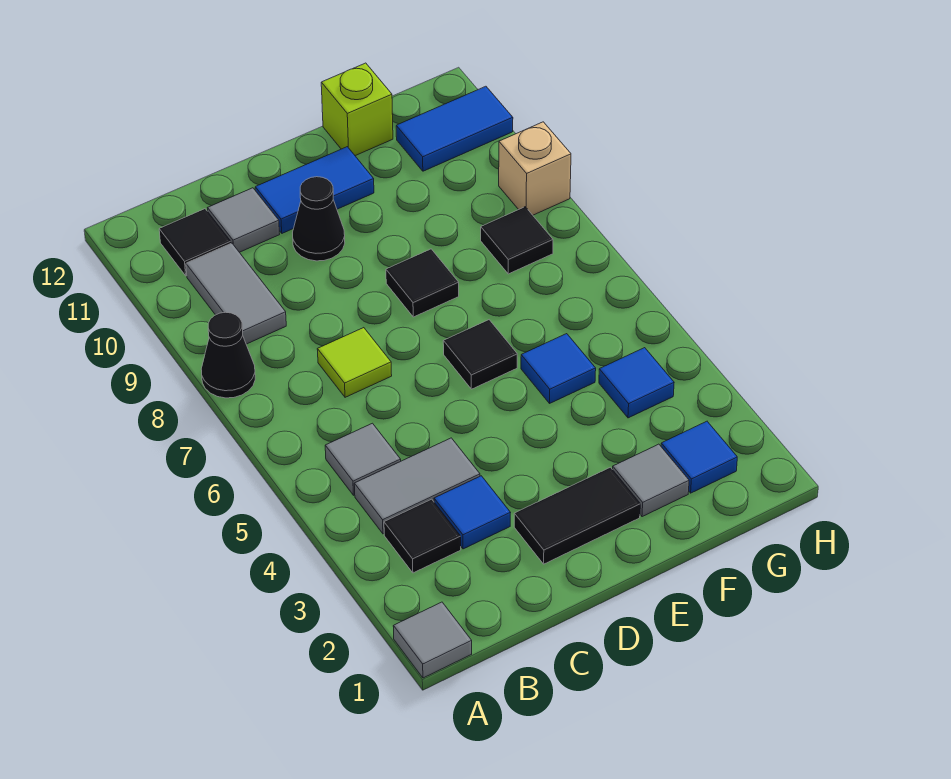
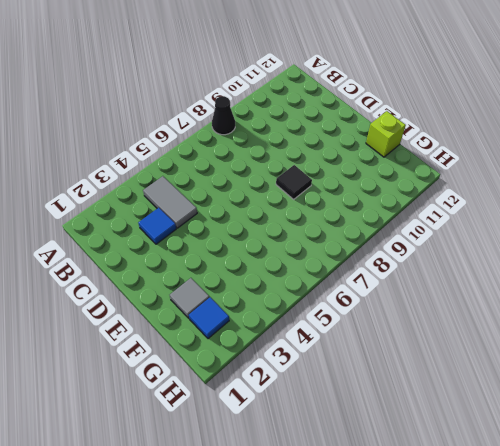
none -> grey tile A1 level 1
none -> black tile B3 level 1
none -> grey tile B5 level 1

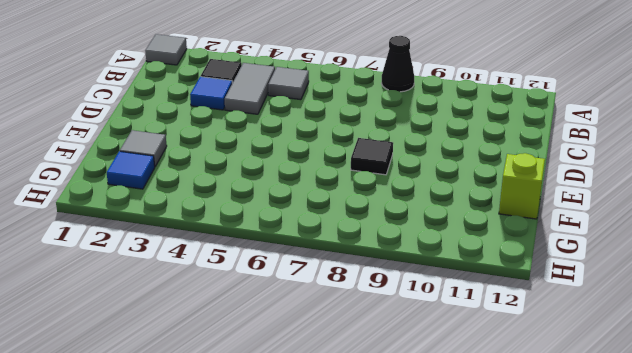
none -> grey tile B9:B10 level 1
none -> black tile B11 level 1
none -> lime tile C7 level 1

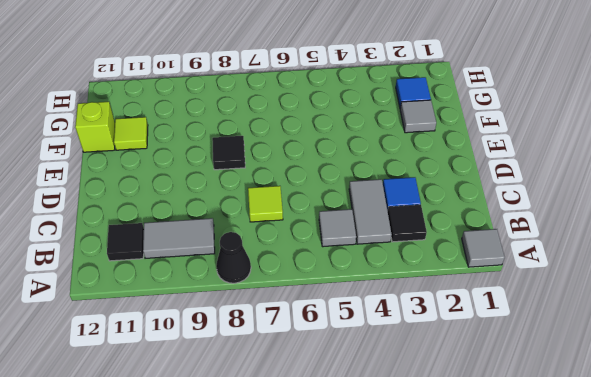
lime tile F11 level 1 -> none
none -> grey tile C11 level 1
none -> black tile D2:E2 level 1
none -> black cone D10 level 1

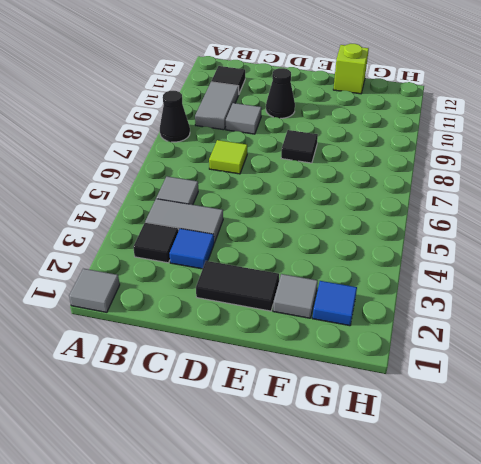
grey tile C9 level 1 -> grey tile C11 level 1
none -> blue tile D11:E11 level 1
none -> black tile E6 level 1
none -> blue tile F5 level 1

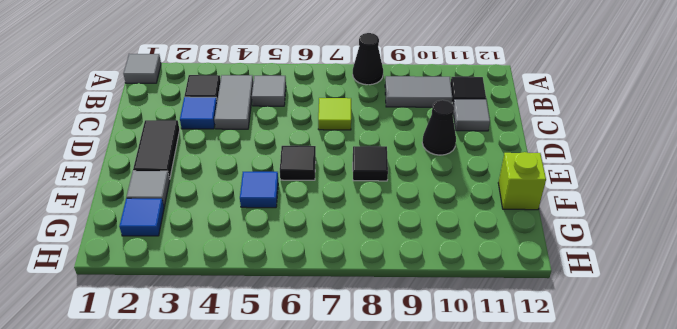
none -> blue tile D11:E11 level 1
none -> blue tile G4 level 1
none -> black tile G8 level 1

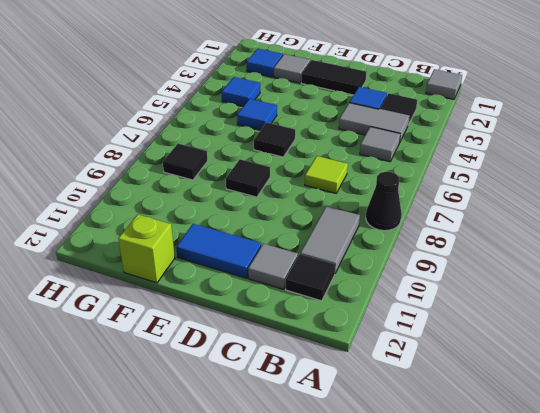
none -> black cone D10 level 1
none -> blue tile G11:H11 level 1
none -> tan brick H9 level 1

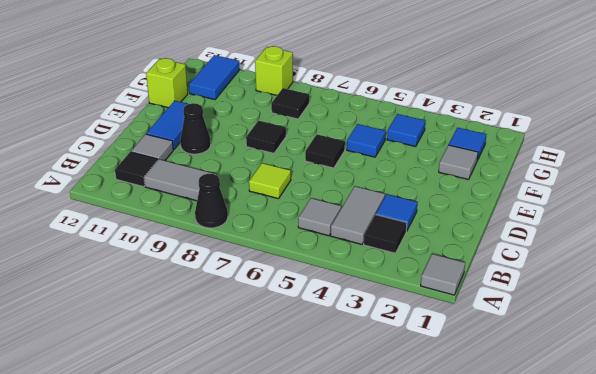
lime brick H9 level 1 -> tan brick H9 level 1
none -> black tile D2:E2 level 1

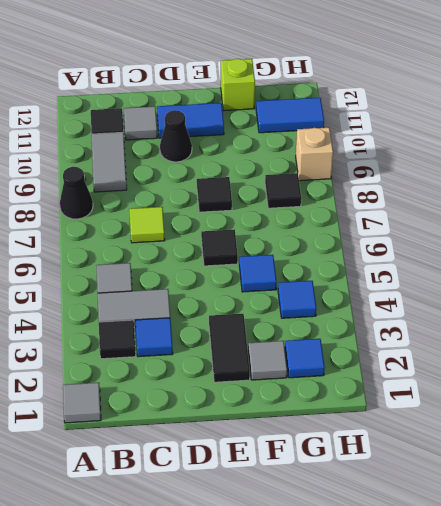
black tile E2:E3 level 1 -> black tile D2:E2 level 1

